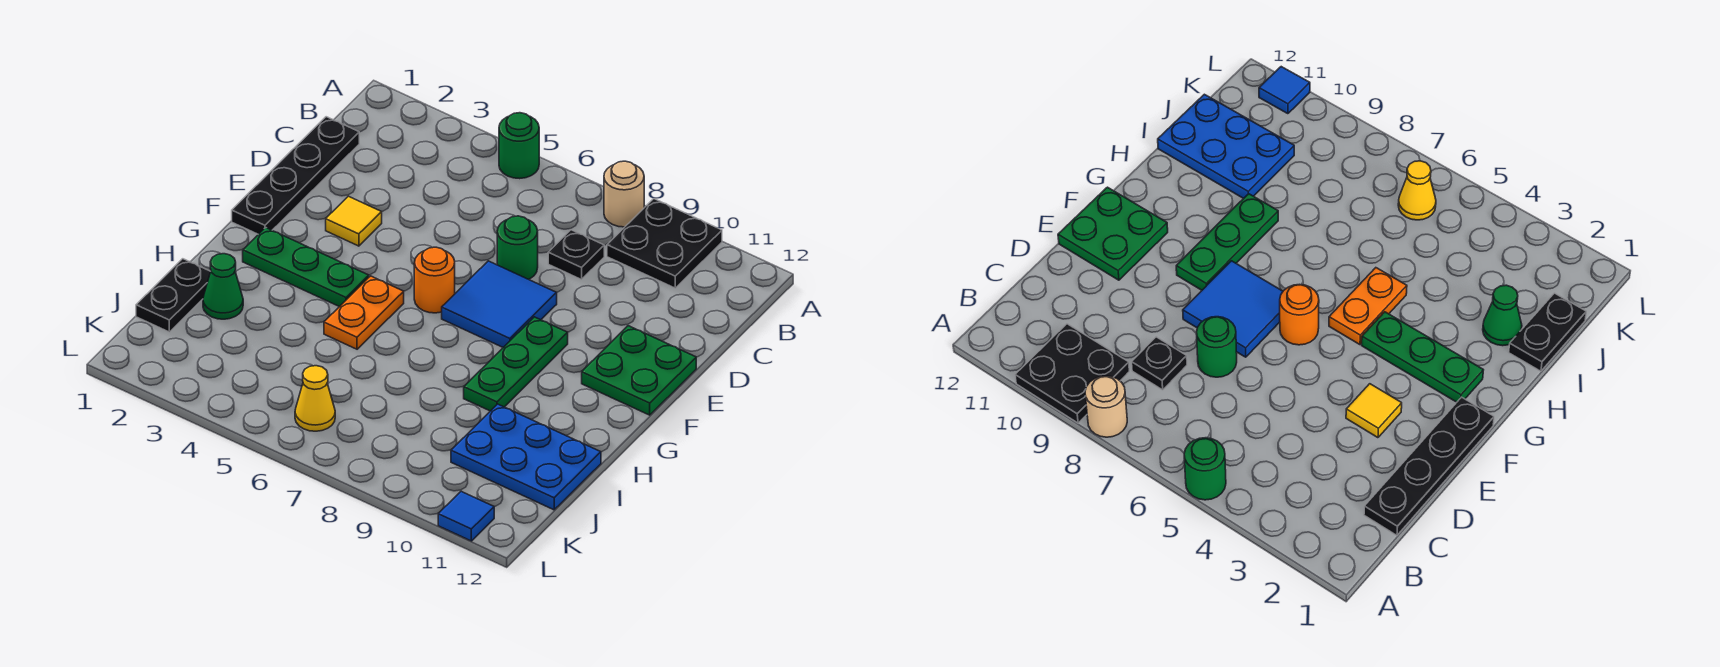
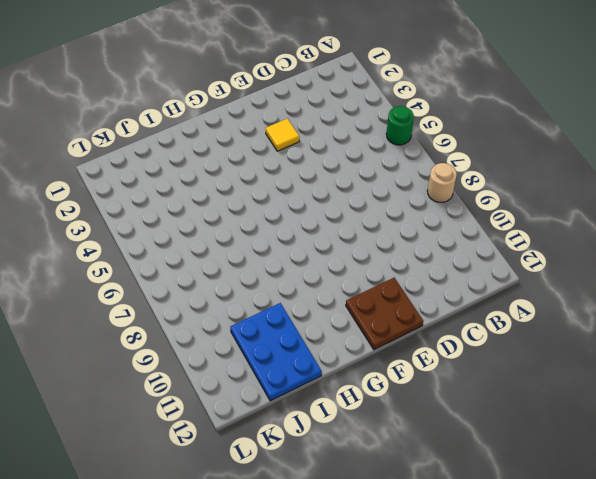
brown plate E11:F12 level 1 -> green plate E11:F12 level 1
none -> black plate A9:B10 level 1
none -> black plate C1:F1 level 1
none -> black plate C8 level 1

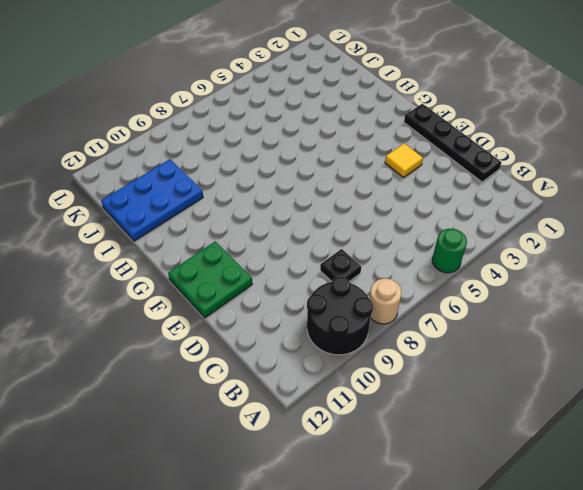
black round brick A9:B10 level 1 -> black plate A9:B10 level 1
none -> green round brick D7 level 1
none -> blue tile E7:F8 level 1
none -> orange round brick F6 level 1

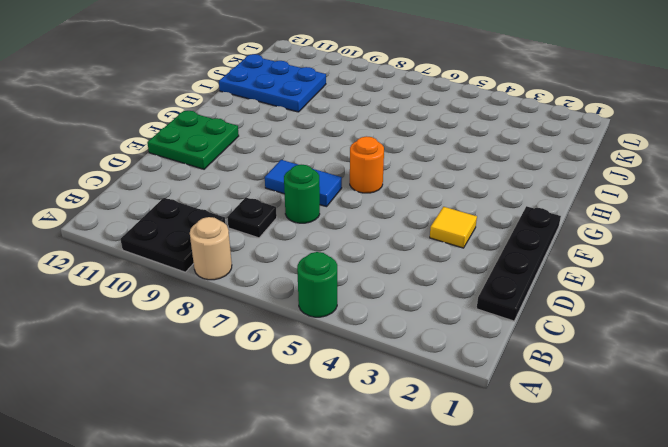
blue tile E7:E8 level 1 -> blue tile E7:F8 level 1
none -> green plate F9:H9 level 1
none -> green plate G2:G4 level 1
none -> orange plate G5:H5 level 1

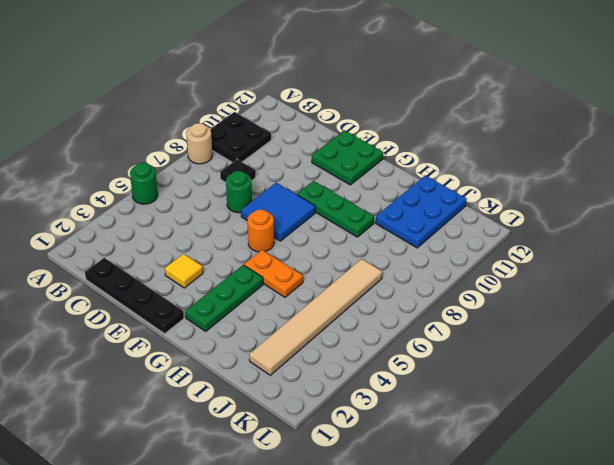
tan tile J2:J7 level 1 -> none
none -> black plate I1:J1 level 1
none -> green cone I2 level 1
none -> yellow cone K6 level 1

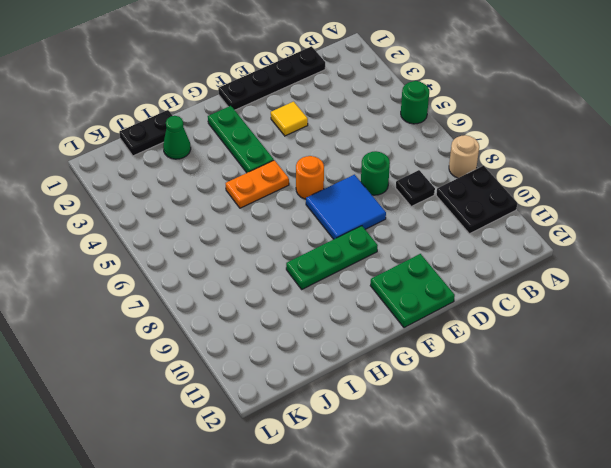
none -> blue plate I10:J12 level 1
none -> yellow cone K6 level 1
none -> blue tile L11 level 1

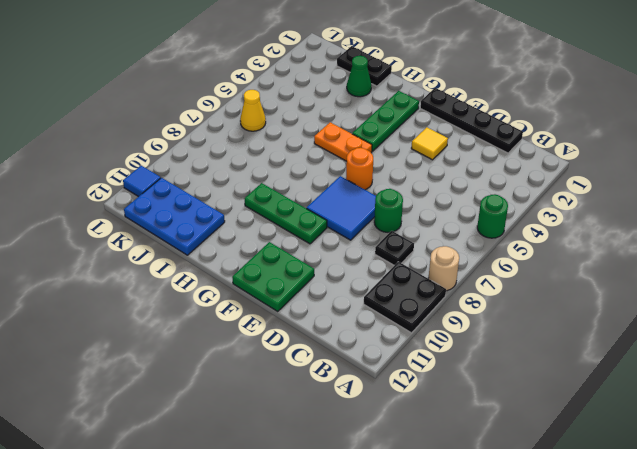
blue plate I11:K12 level 1 -> blue plate I10:J12 level 1

